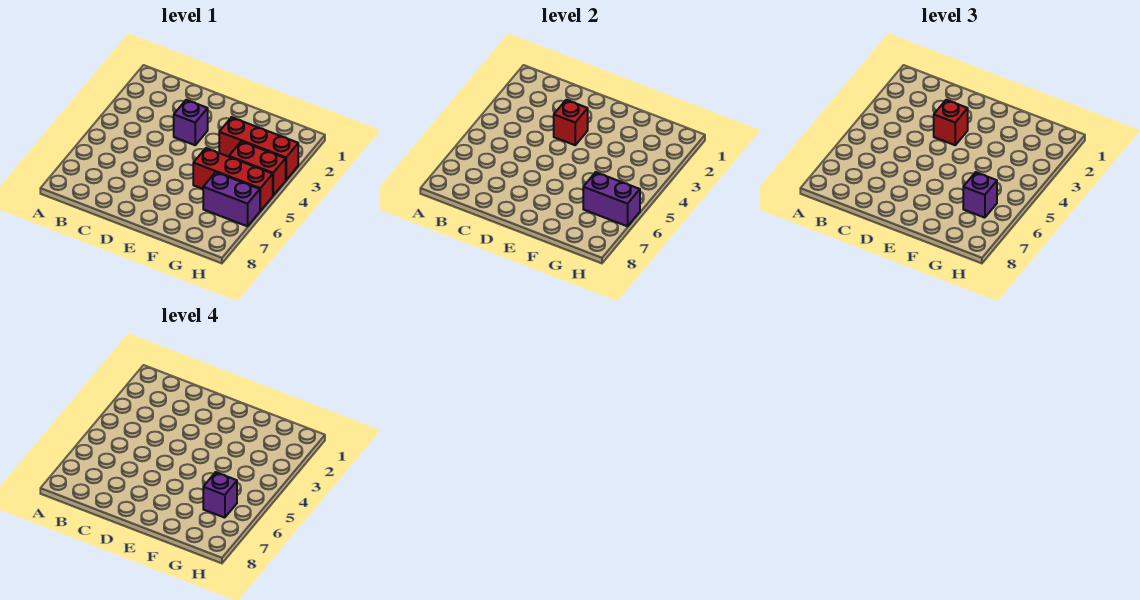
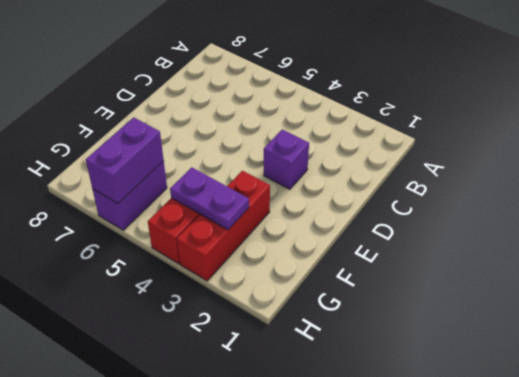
purple plate G3:G4 level 2 -> none
none -> red brick F5:H5 level 1
none -> red brick D3 level 2

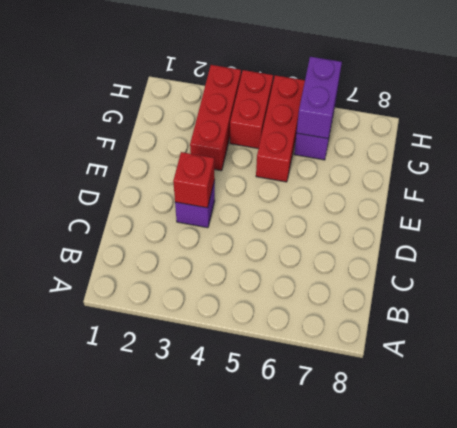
none -> red brick D3 level 3
none -> purple brick G6 level 3

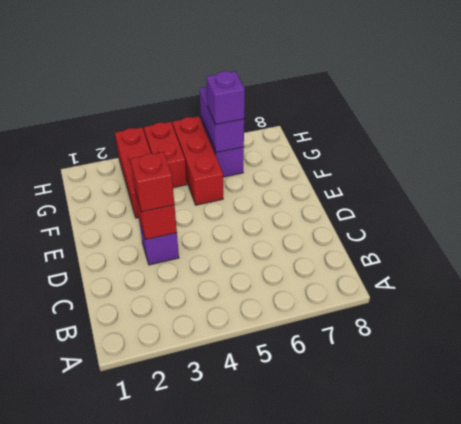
none -> purple brick G6 level 4

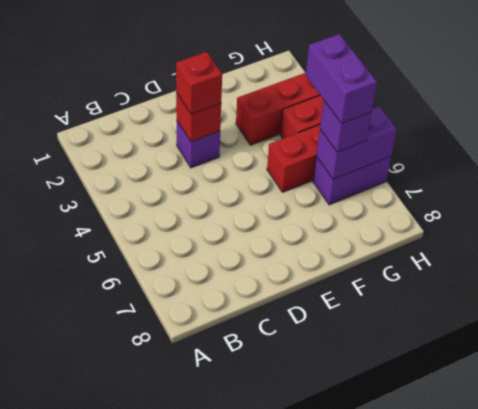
purple brick G5:G6 level 4 -> purple brick G6 level 4

